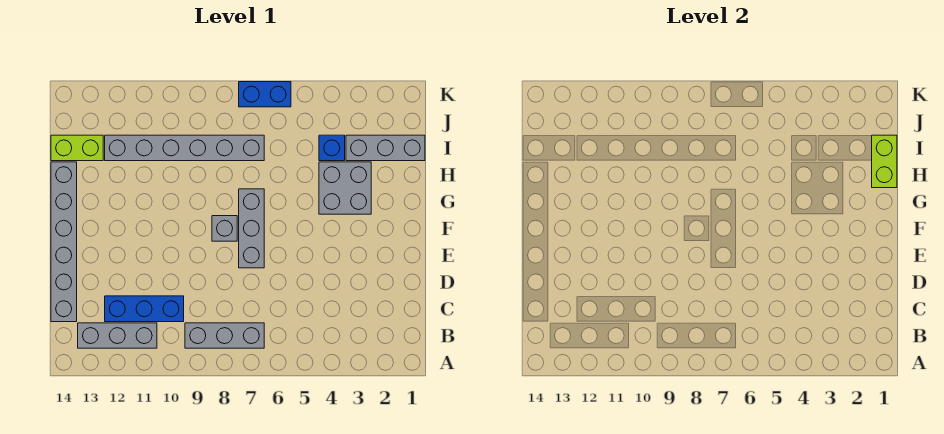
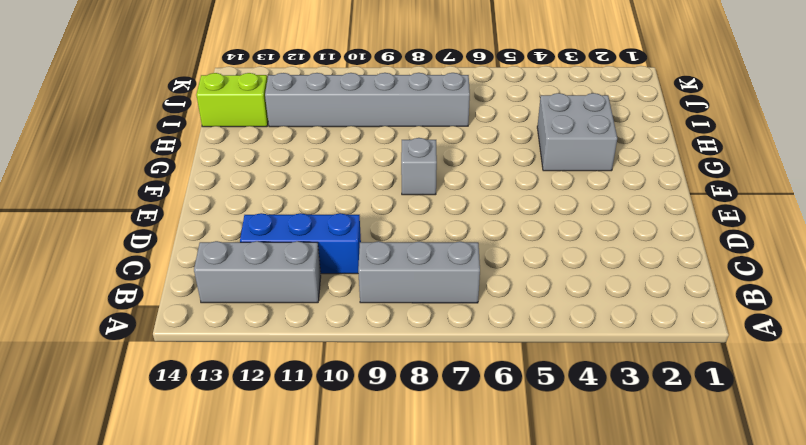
none -> grey brick C14:H14 level 1
none -> grey brick E7:G7 level 1
none -> grey brick I1:I3 level 1

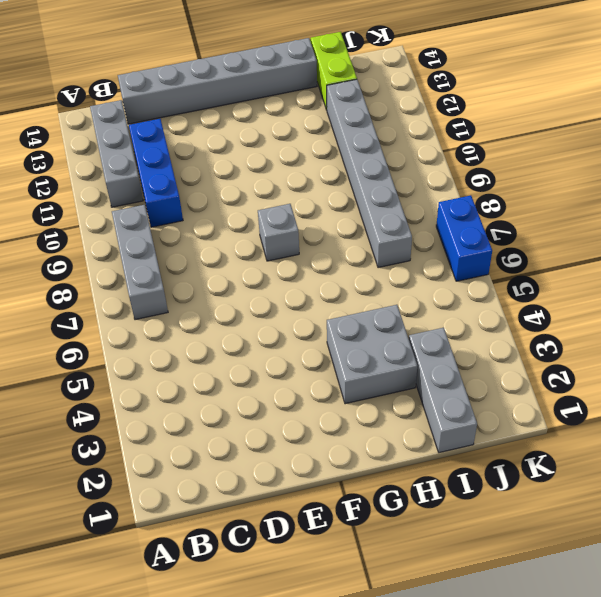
none -> grey brick E7:G7 level 1
none -> blue brick I4 level 1
none -> lime brick H1:I1 level 2

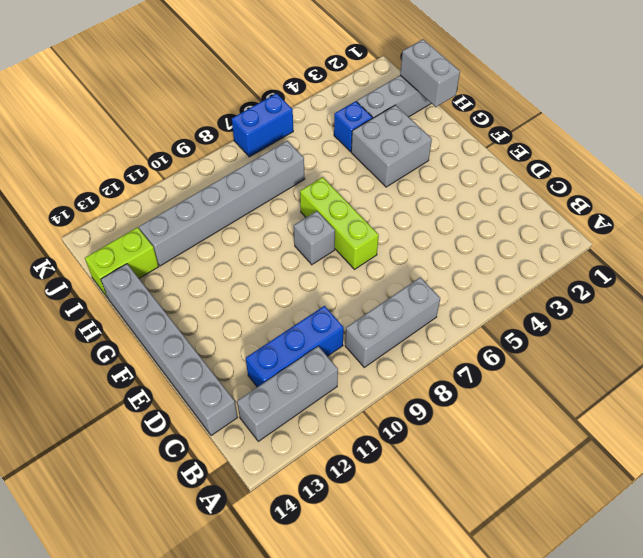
lime brick E7:G7 level 1 -> grey brick E7:G7 level 1
grey brick H1:I1 level 2 -> lime brick H1:I1 level 2

